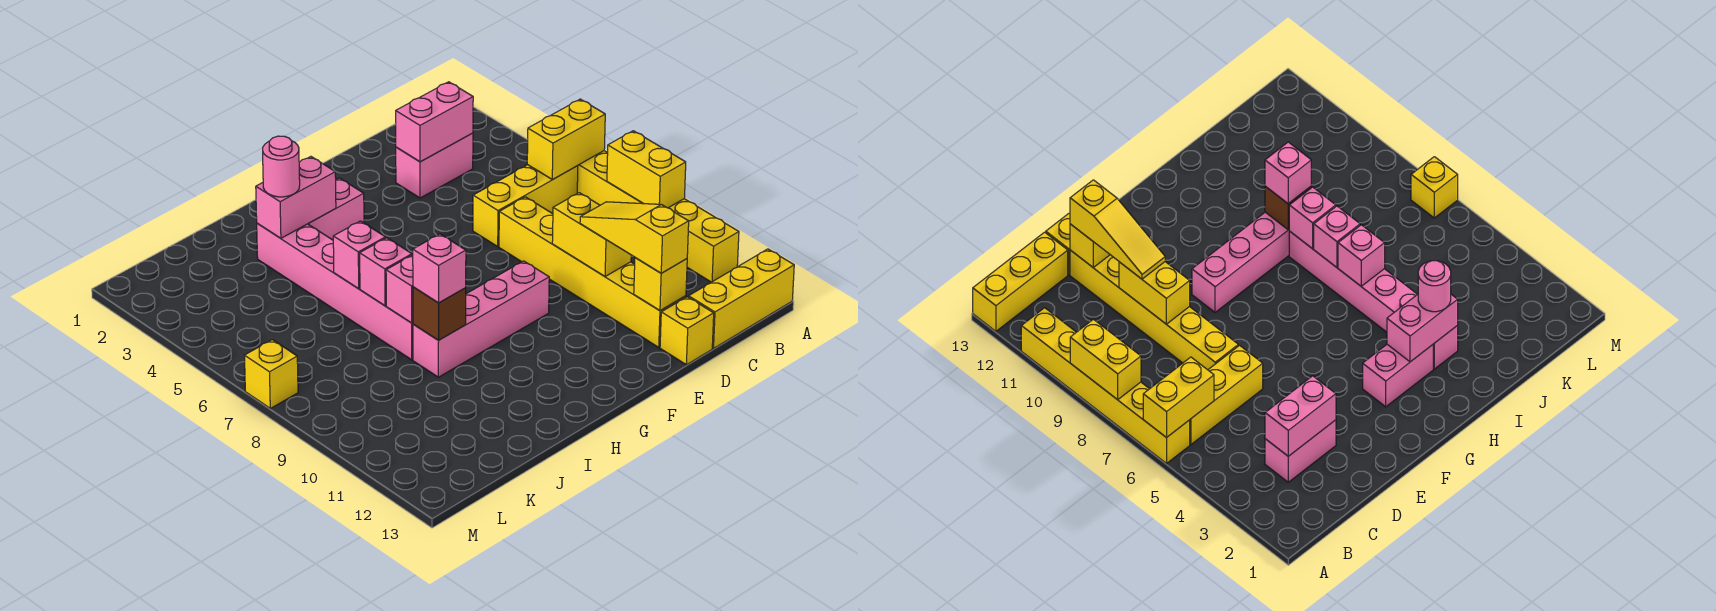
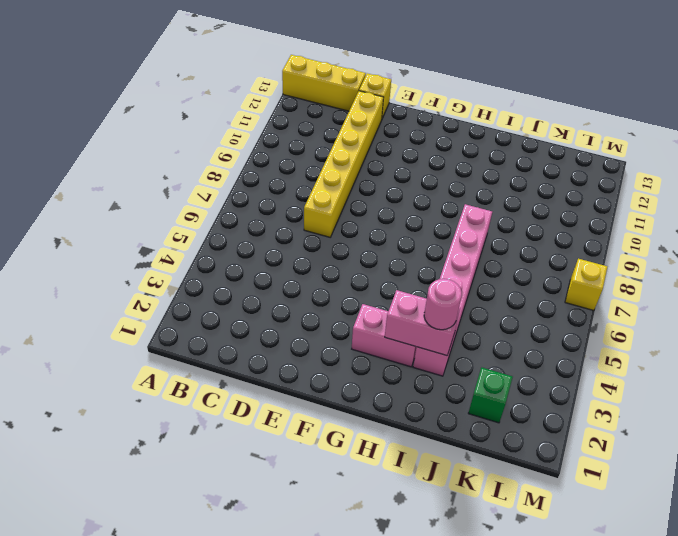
green brick K2 level 1 -> none
none -> yellow brick A6:A11 level 1
none -> yellow brick B6:D6 level 1
none -> pink brick C3:D3 level 1

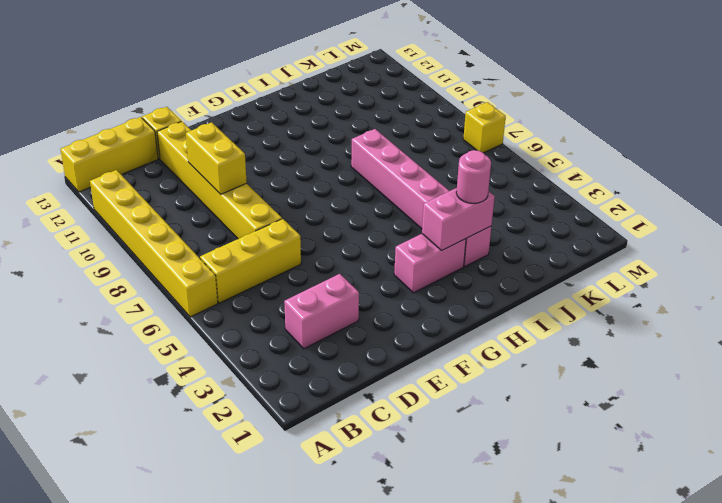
none -> pink brick F9:I9 level 1
none -> yellow brick A6:B6 level 2
none -> yellow brick A8:A9 level 2

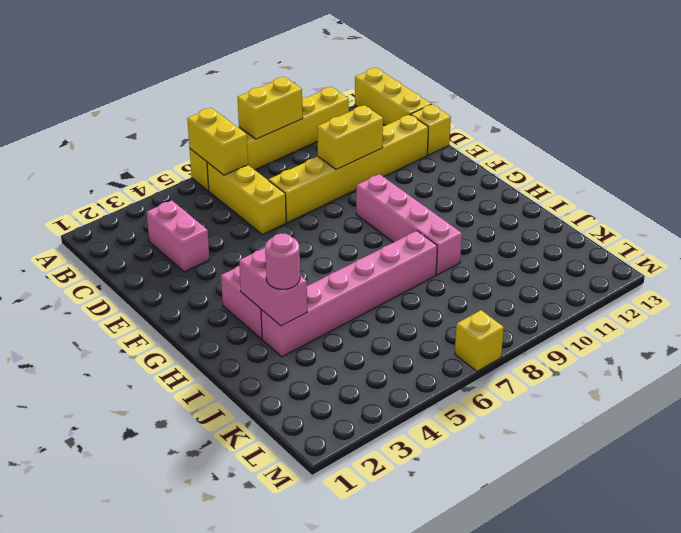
none -> pink brick C3:D3 level 2
none -> yellow brick D12 level 2
none -> pink brick I6 level 2

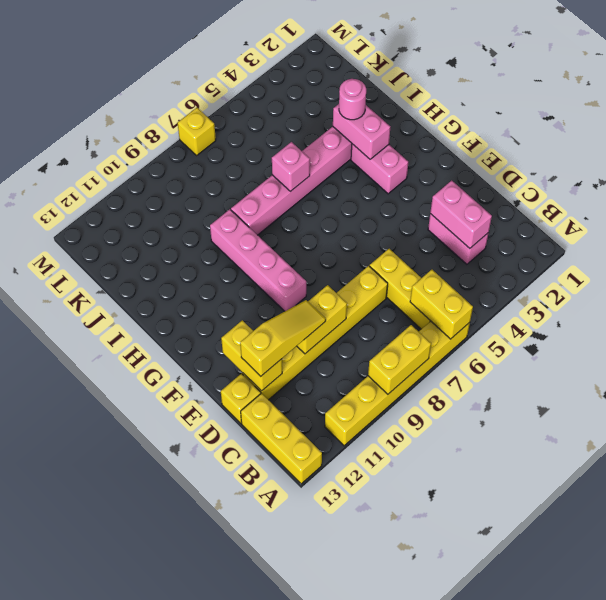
yellow brick D12:E12 level 2 -> yellow brick D12 level 2
none -> pink brick I7 level 2
none -> pink brick I8 level 2
none -> brown brick I9 level 2

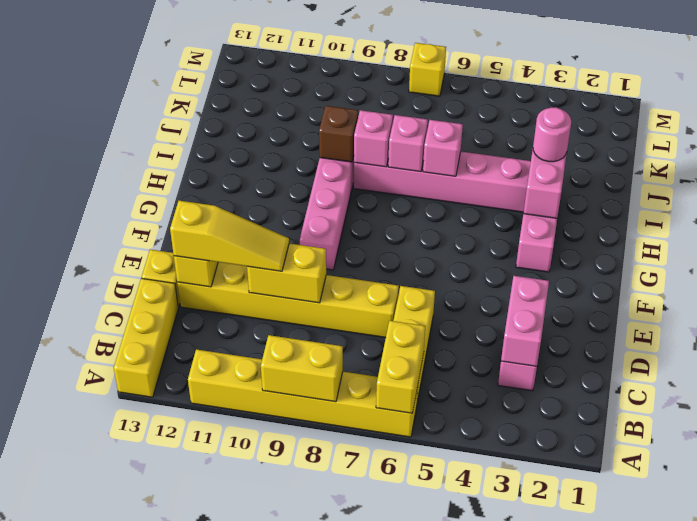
none -> pink brick I9 level 3

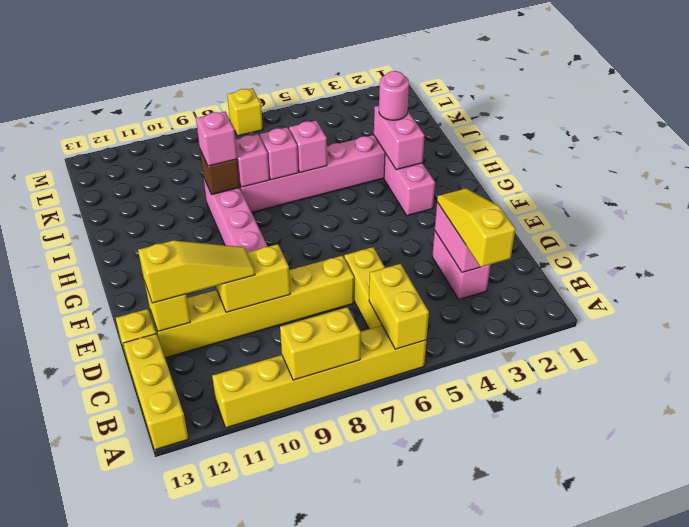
yellow slope B3:D3 level 3 top B -> none

